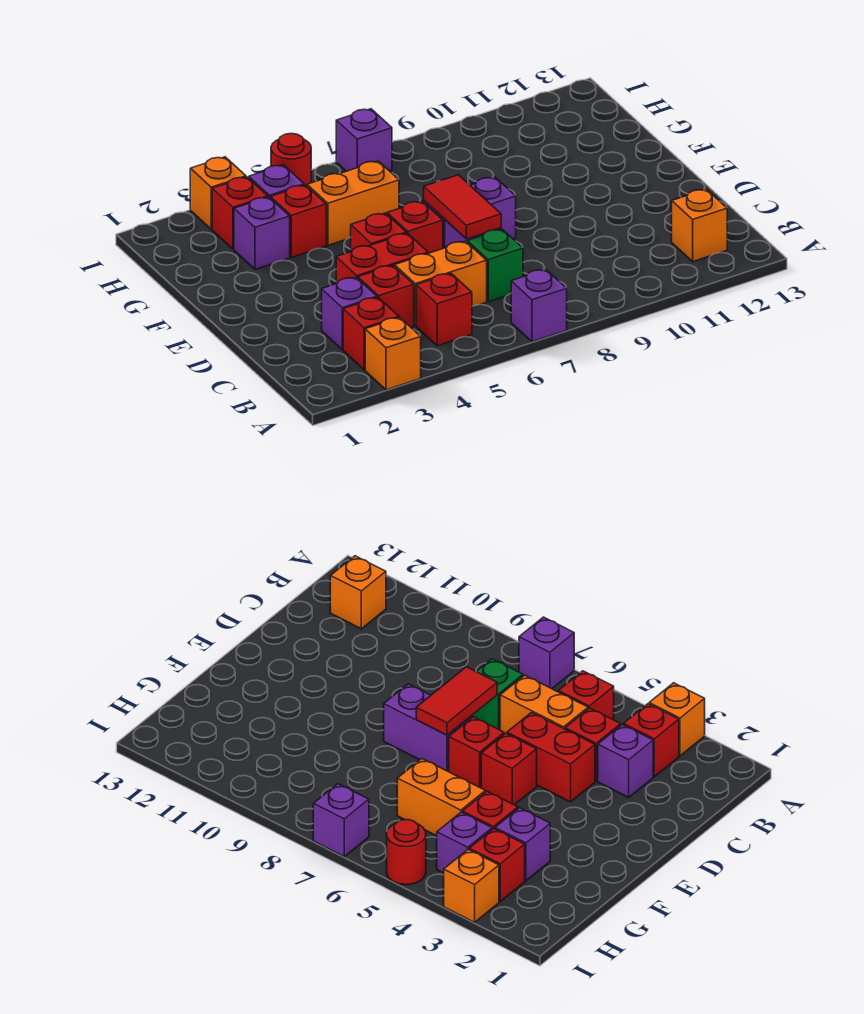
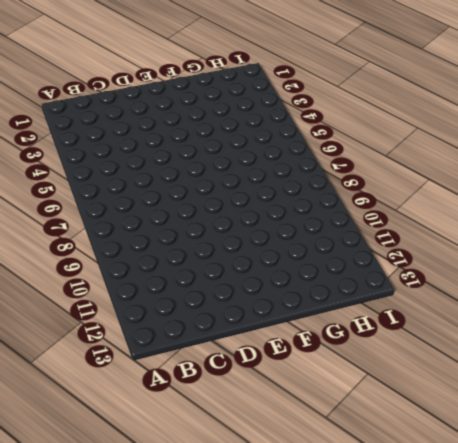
none -> orange brick A3 level 1
none -> purple brick A7 level 1
none -> red brick B3 level 1

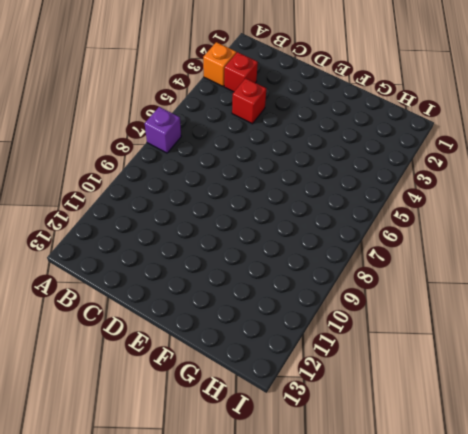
none -> red brick B5 level 1
none -> orange brick B12 level 1
none -> purple brick C3 level 1

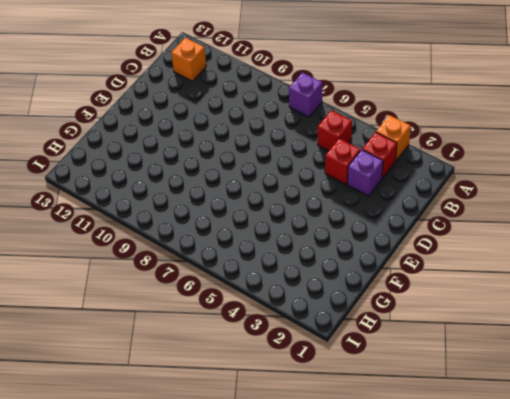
none -> orange brick C5:C6 level 1
none -> green brick C7 level 1
none -> red brick D4:D5 level 1

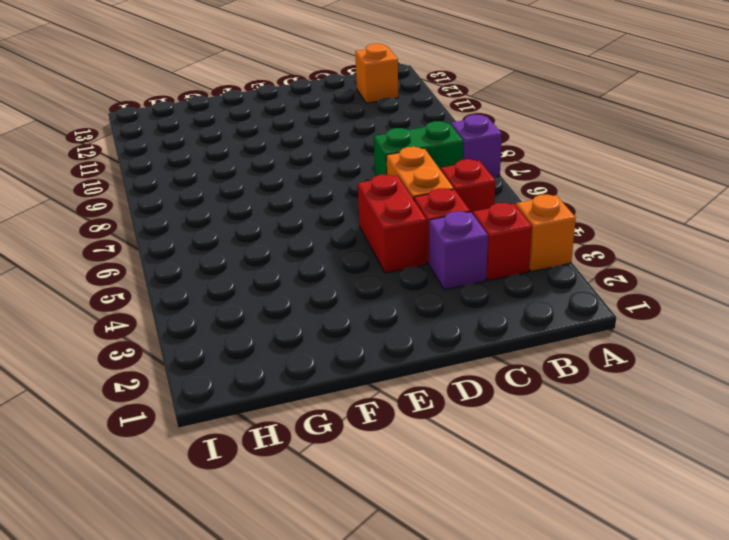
green brick B7:C7 level 1 -> green brick C7 level 1
none -> red brick E5 level 1
none -> red brick E6 level 1
none -> purple brick E7:E8 level 1

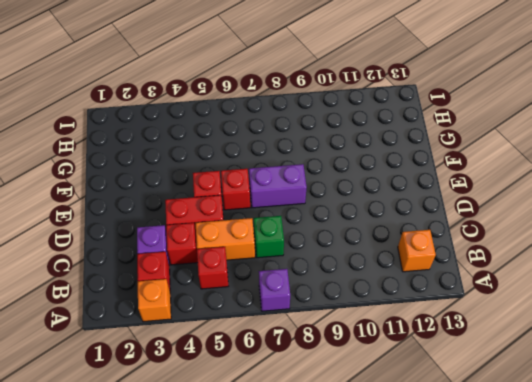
none -> purple brick G3 level 1
none -> red brick G4 level 1
none -> orange brick G5:G6 level 1

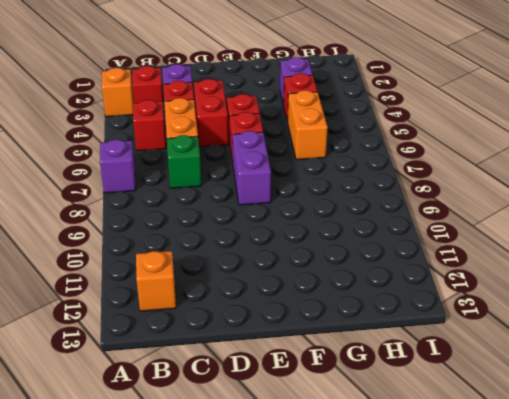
none -> red brick H3 level 1
none -> purple brick H4 level 1
none -> orange brick I3 level 1

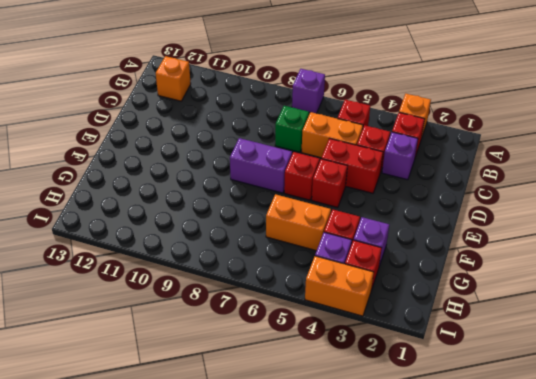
orange brick I3:I4 level 1 -> orange brick I3 level 1
none -> red round brick I5 level 1
none -> purple brick I7 level 1
none -> red tile D7:E7 level 2

